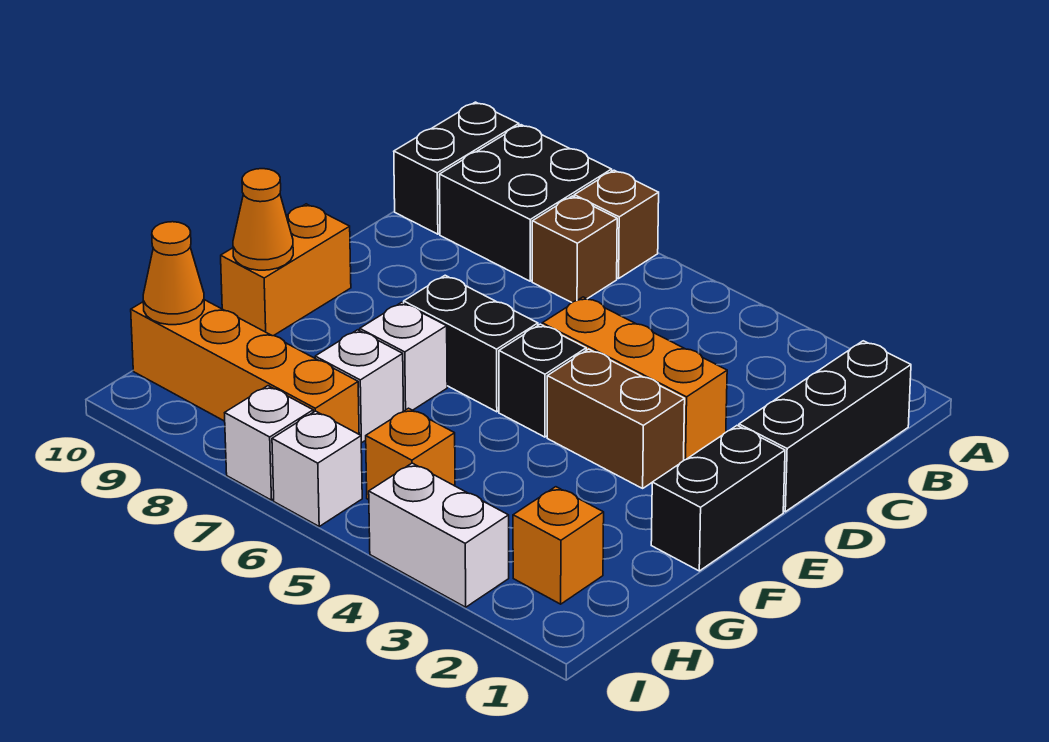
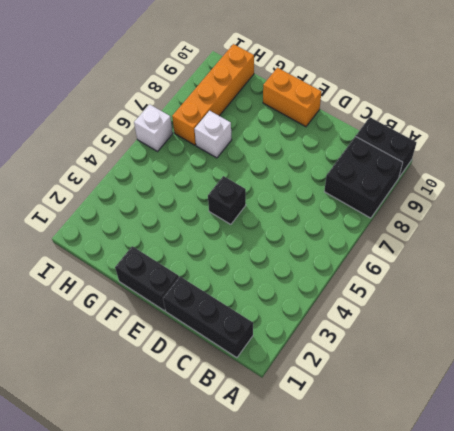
none -> brown brick A7 level 1
none -> brown brick B7 level 1
none -> orange brick D3:D5 level 1

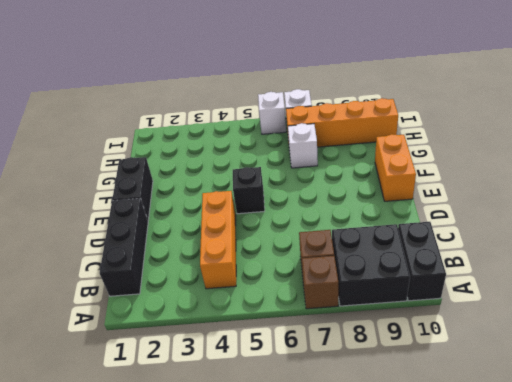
orange brick B4:D4 level 1 -> orange brick D3:D5 level 1
none -> brown brick E3:E4 level 1
none -> black brick E6:E7 level 1
none -> white brick F7 level 1

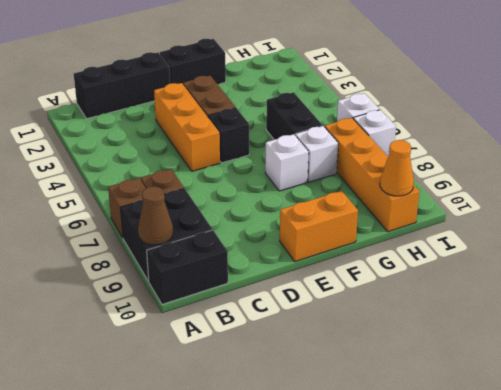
brown cone A9 level 2 -> none
black brick G5:G6 level 1 -> black brick E6:E7 level 1
none -> orange brick H2 level 1
none -> orange brick H5 level 1
none -> white brick I3:I4 level 1

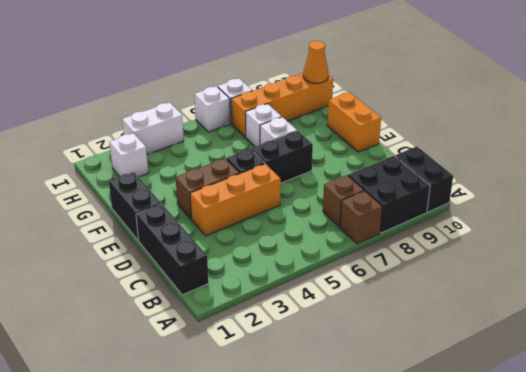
white brick H2 level 1 -> orange brick H2 level 1
none -> orange brick H5 level 1
none -> orange cone F10 level 2

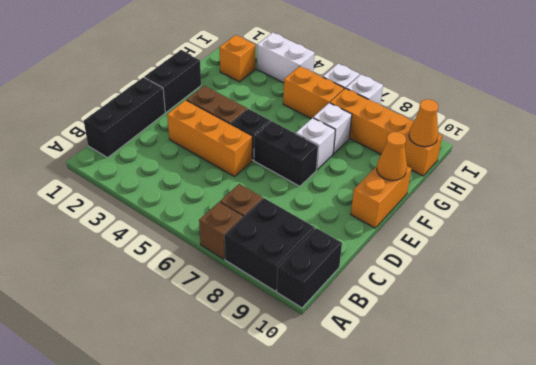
orange brick H5:H6 level 1 -> orange brick H5 level 1

